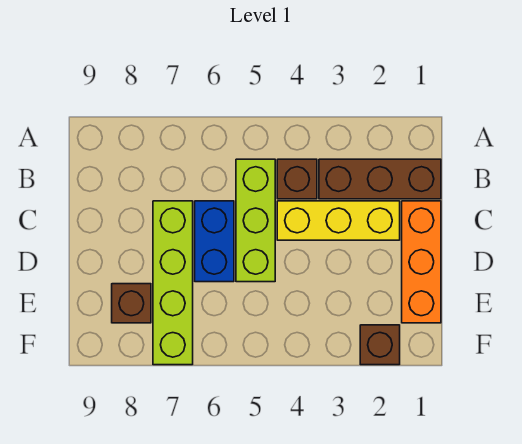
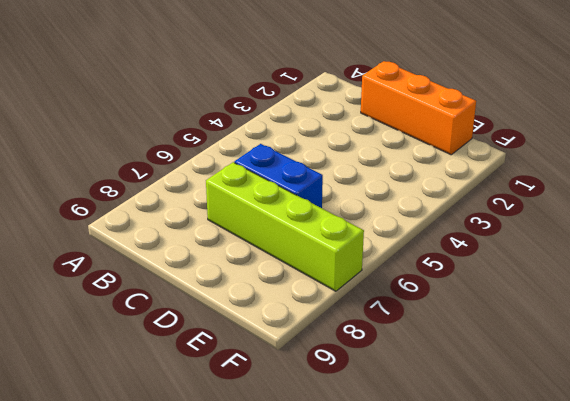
none -> brown brick B1:B3 level 1
none -> brown brick B4 level 1

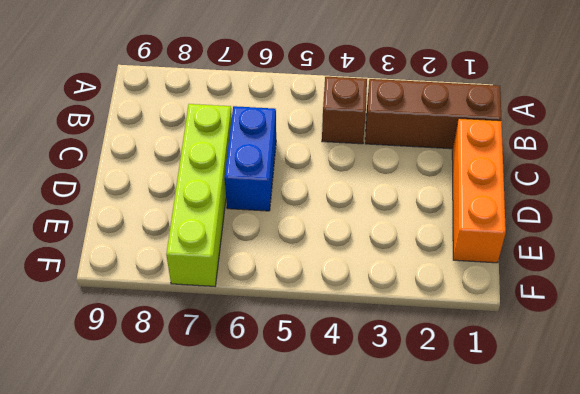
none -> lime brick B5:D5 level 1
none -> yellow brick C2:C4 level 1

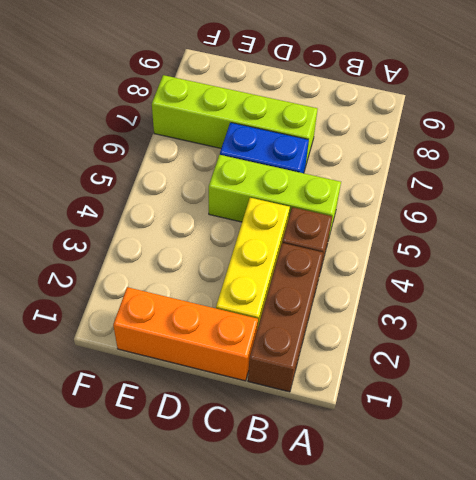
none -> brown brick E8 level 1
none -> brown brick F2 level 1

